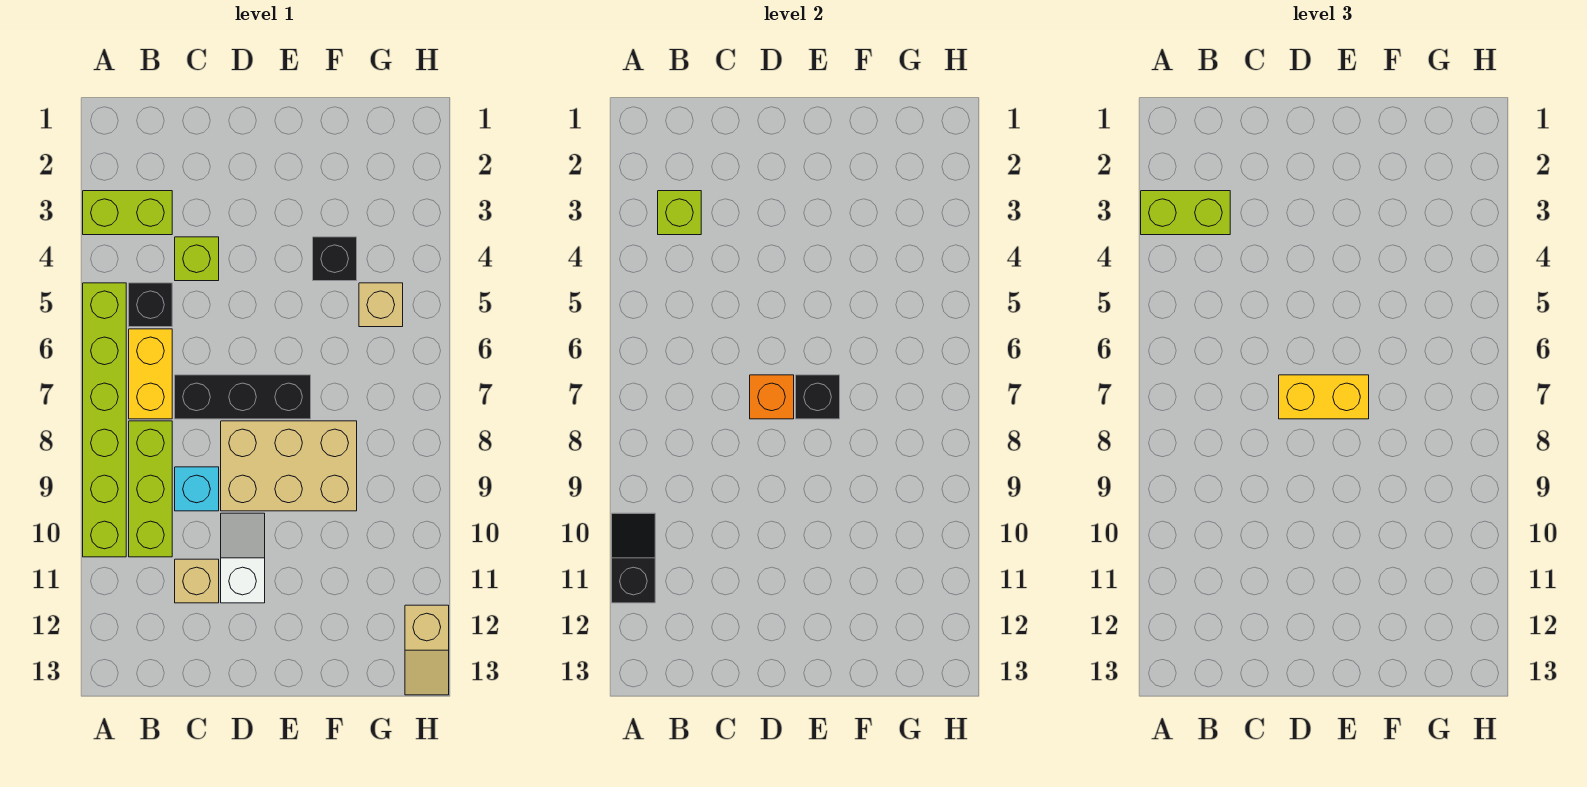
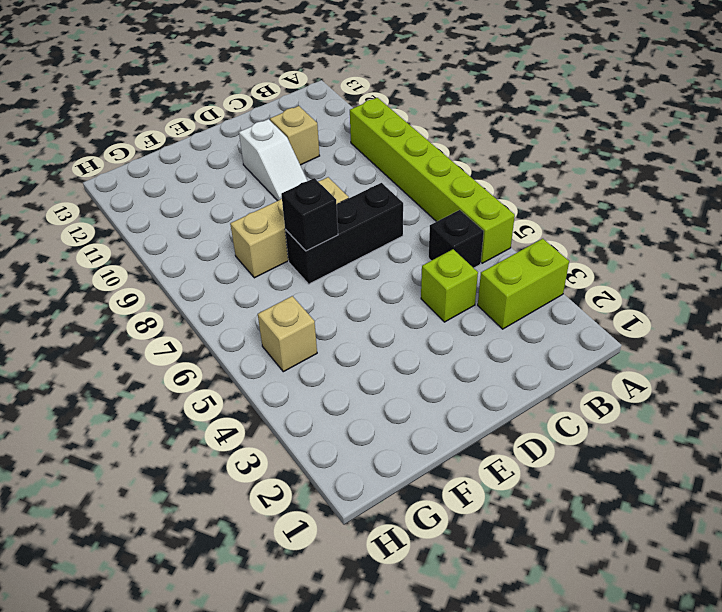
tan brick D8:F8 level 1 -> tan brick D8:F9 level 1
none -> yellow brick B6:B7 level 1
none -> lime brick B8:B10 level 1
none -> cyan brick C9 level 1

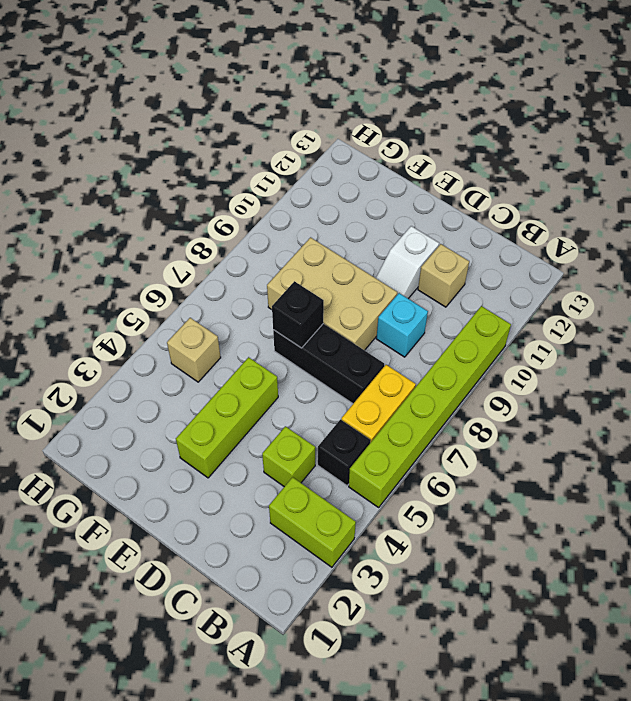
lime brick E3:E5 level 1 -> lime brick B8:B10 level 1
none -> black brick F4 level 1
none -> tan slope H12:H13 level 1 top 12
none -> black slope A10:A11 level 2 top 11

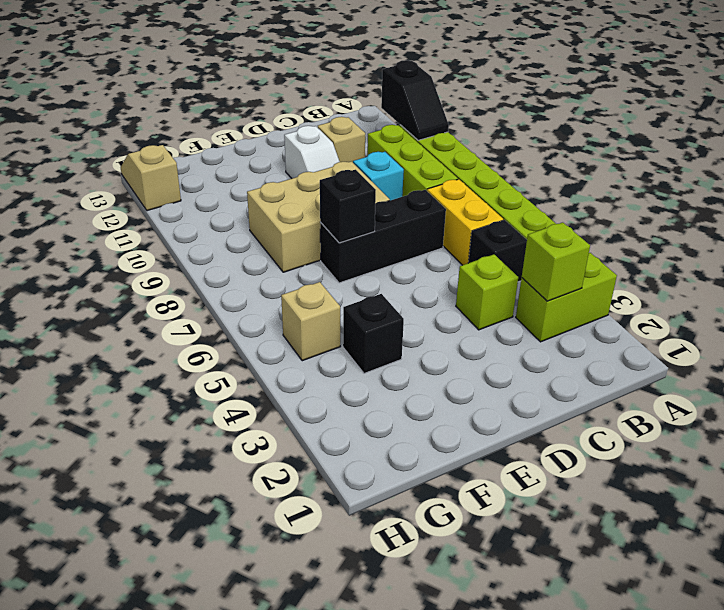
none -> orange brick D7 level 2
none -> lime brick A3:B3 level 3
none -> yellow brick D7:E7 level 3

